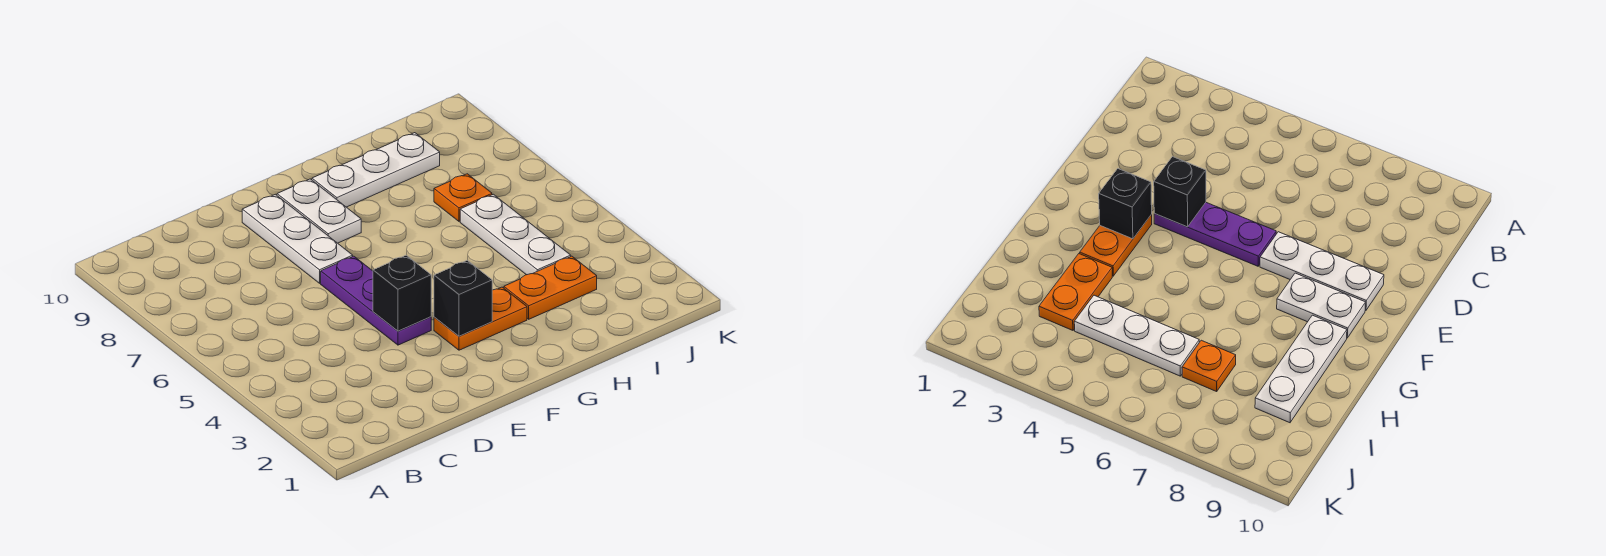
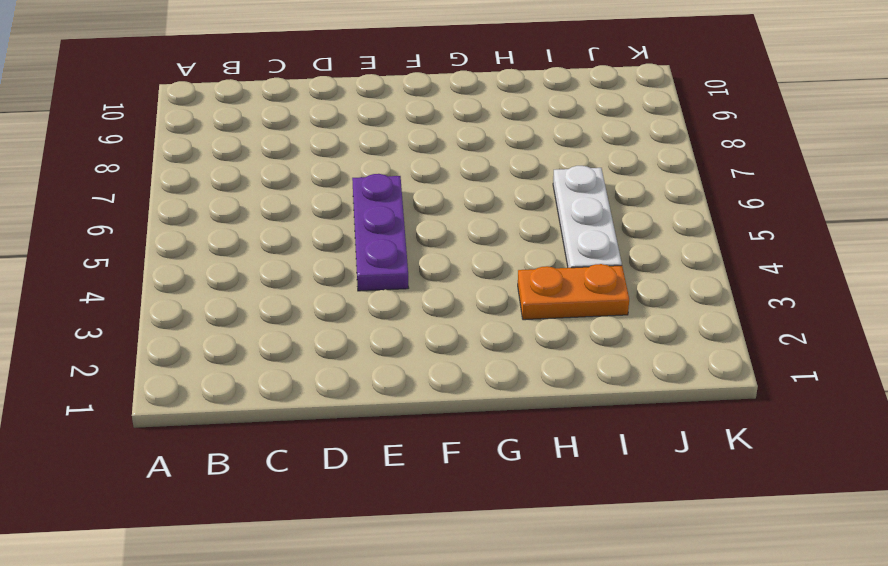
none -> white plate E7:E9 level 1
none -> orange plate F3:G3 level 1

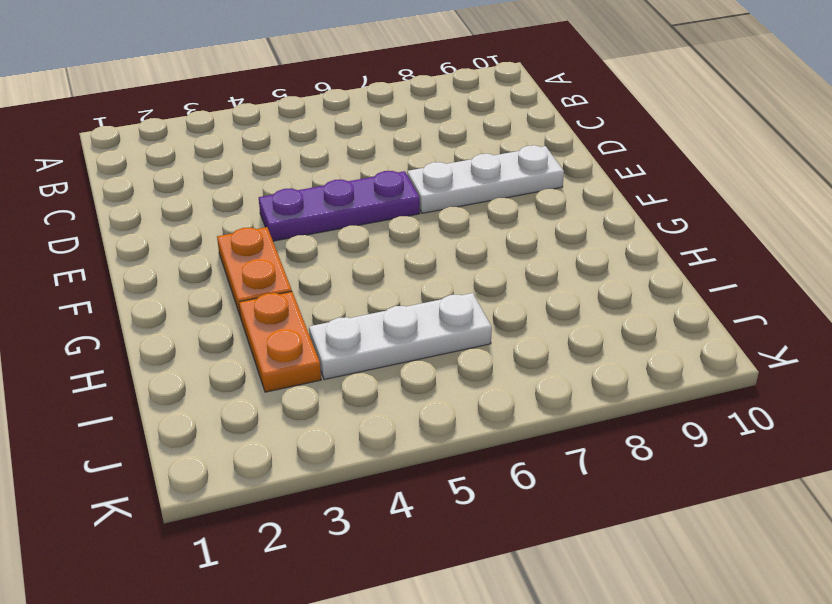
none -> white plate F8:F9 level 1
none -> white plate G9:I9 level 1

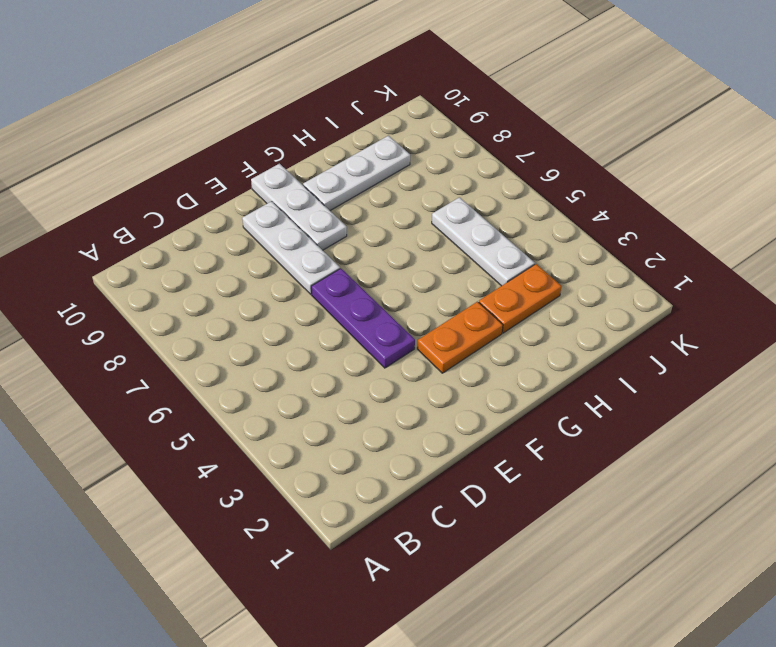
white plate F8:F10 level 1 -> white plate F8:F9 level 1
none -> orange plate I7 level 1
none -> black brick E4 level 2

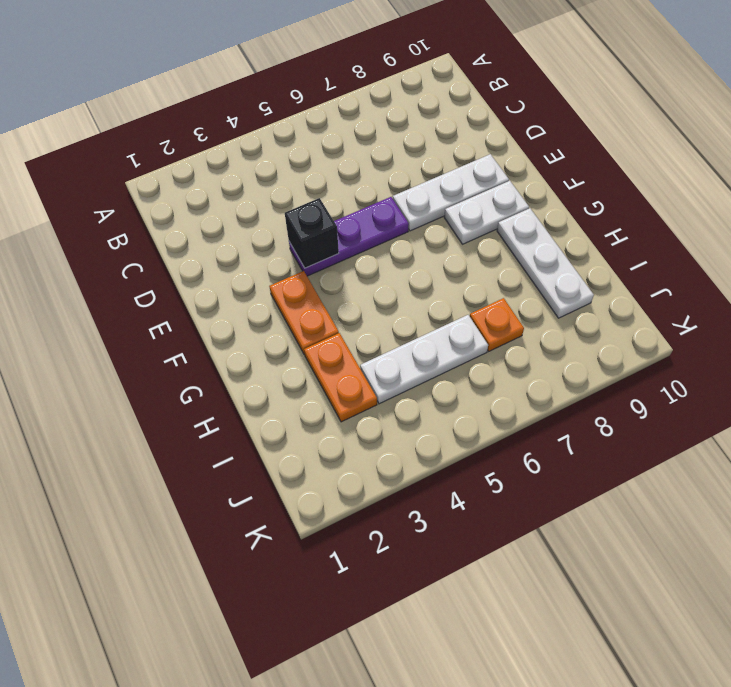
none -> black brick F3 level 2

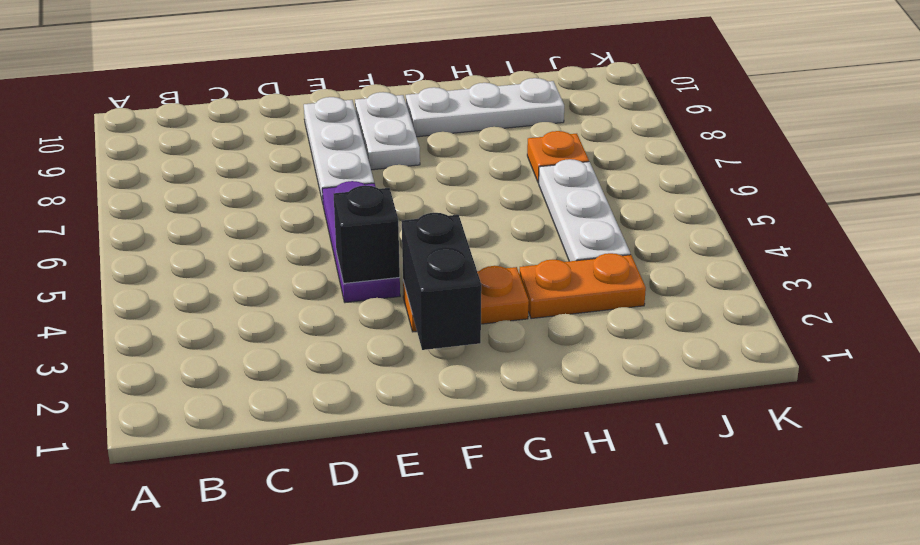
black brick F2:F3 level 2 -> black brick F3 level 2

